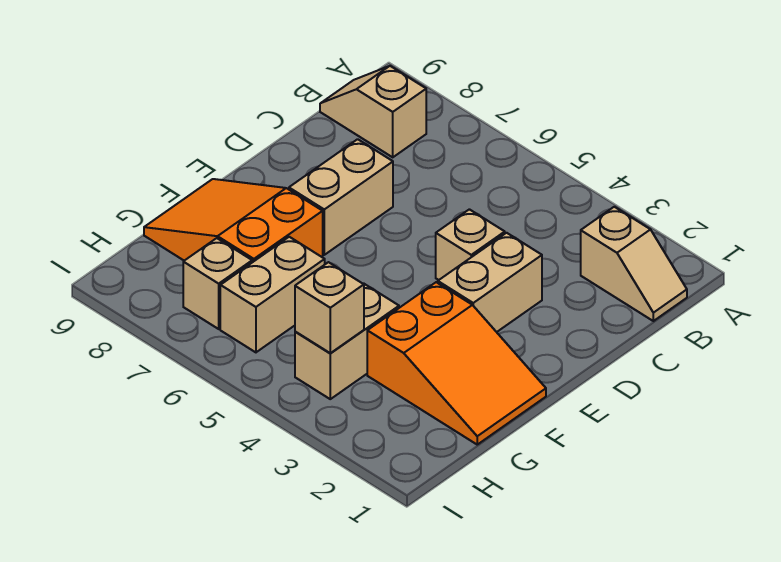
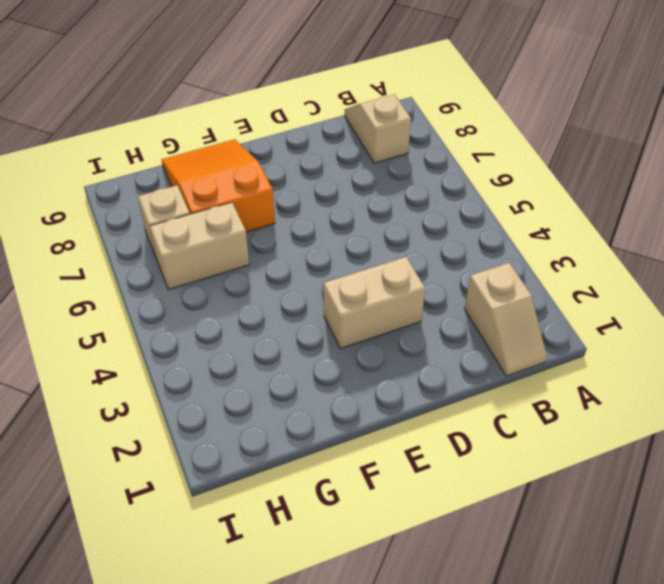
none -> tan brick D4 level 1
none -> tan brick D7:E7 level 1

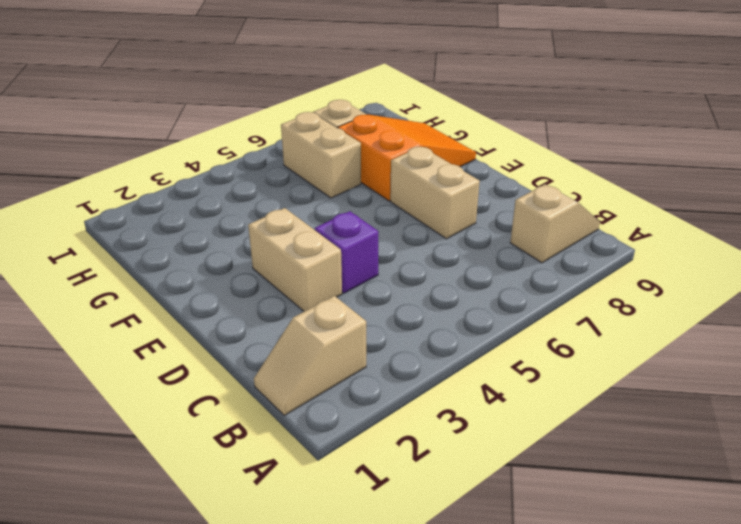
purple brick D4 level 1 -> tan brick D4 level 1
none -> orange slope F1:G3 level 1 top 3
none -> tan brick G4:H4 level 1

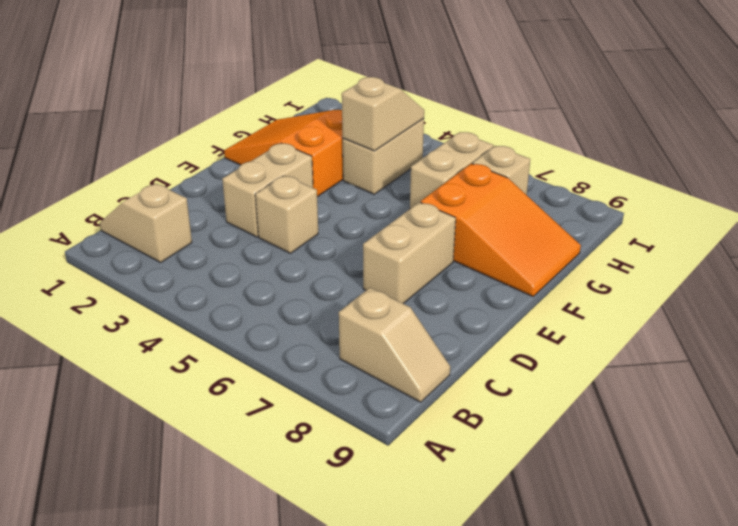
tan slope G4:H4 level 2 top G -> tan brick H4 level 2

